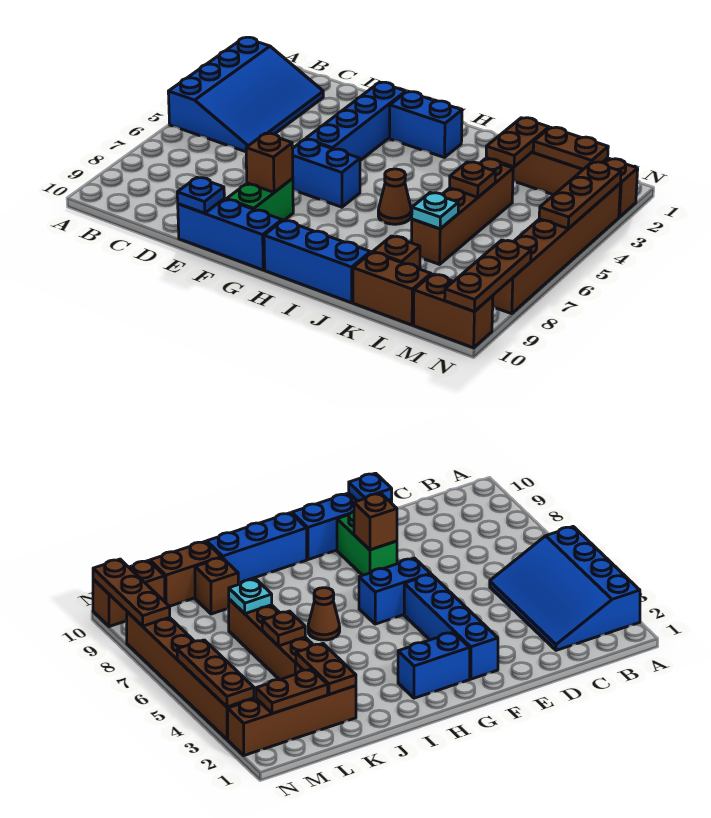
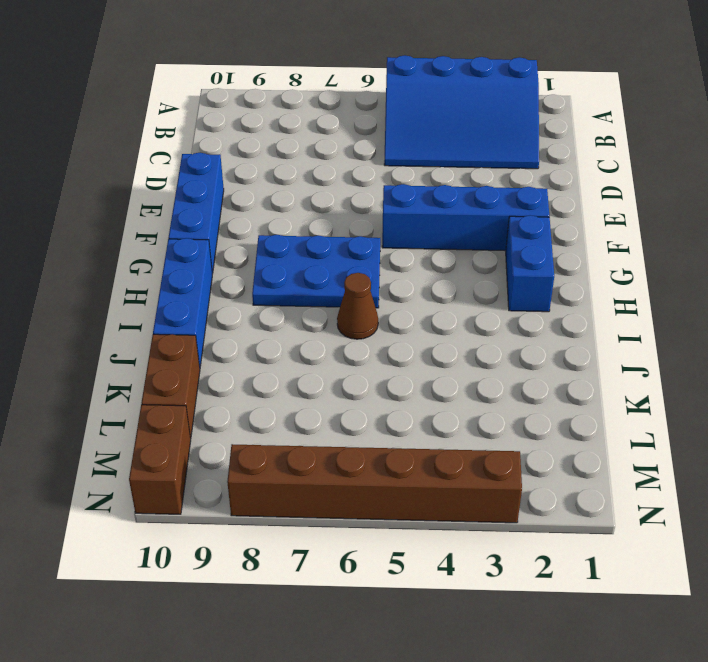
blue plate G6:H8 level 1 -> blue brick F6:G6 level 1
none -> green brick F8:F9 level 1
none -> brown brick K2:N2 level 1
none -> brown brick K4:K7 level 1

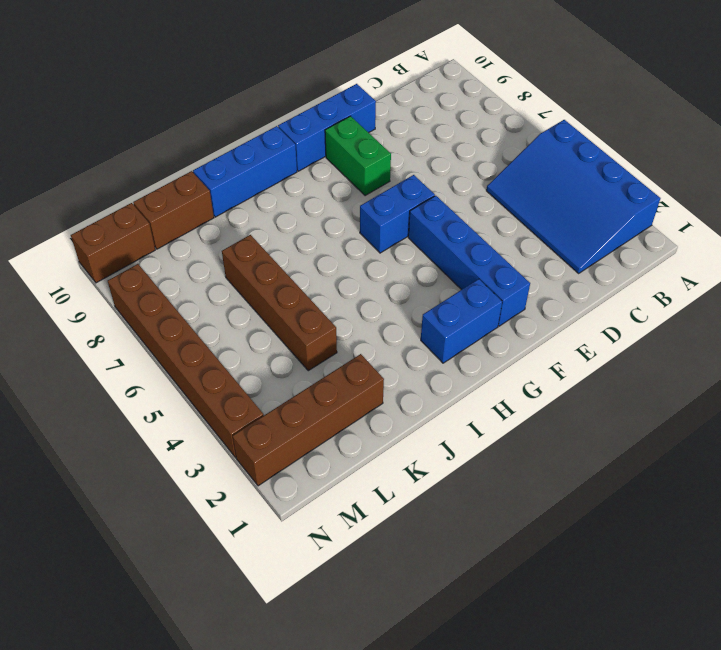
none -> brown cone I6 level 1
none -> brown brick K9 level 1
none -> blue plate E10 level 2

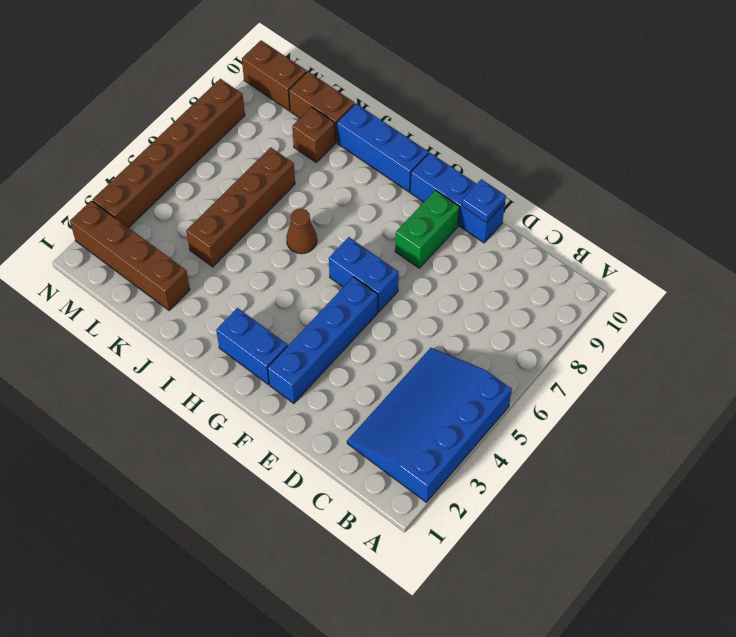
none -> brown brick F8 level 2
none -> brown plate K2:K3 level 2
none -> brown plate K5 level 2

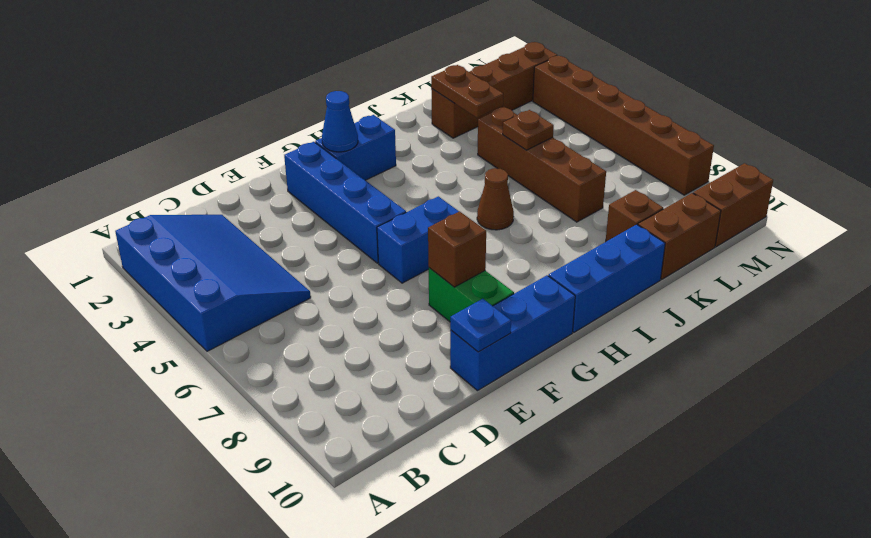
blue cone G2 level 2 -> none
none -> cyan plate K7 level 2
none -> brown plate L2:M2 level 2
none -> brown plate N3:N5 level 2

